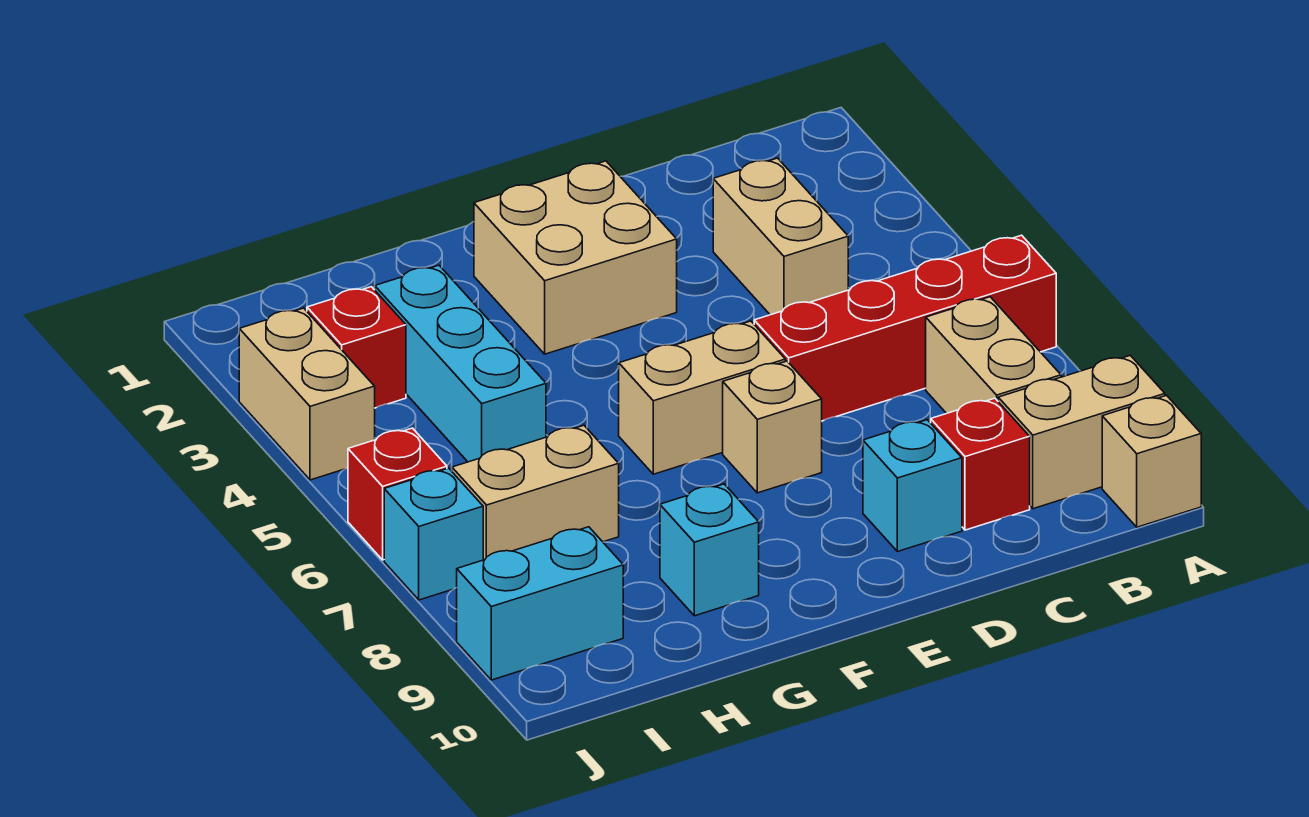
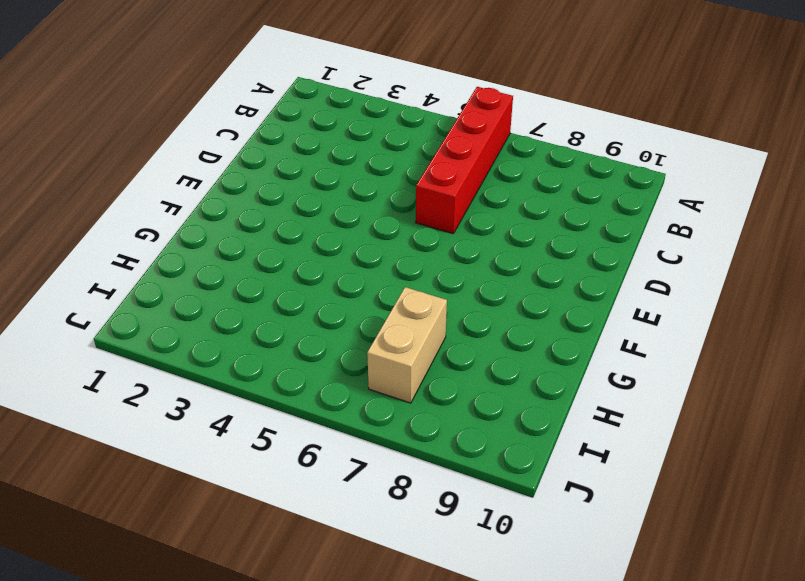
none -> tan brick A9:B9 level 1
none -> tan brick A10 level 1
none -> tan brick B7:B8 level 1

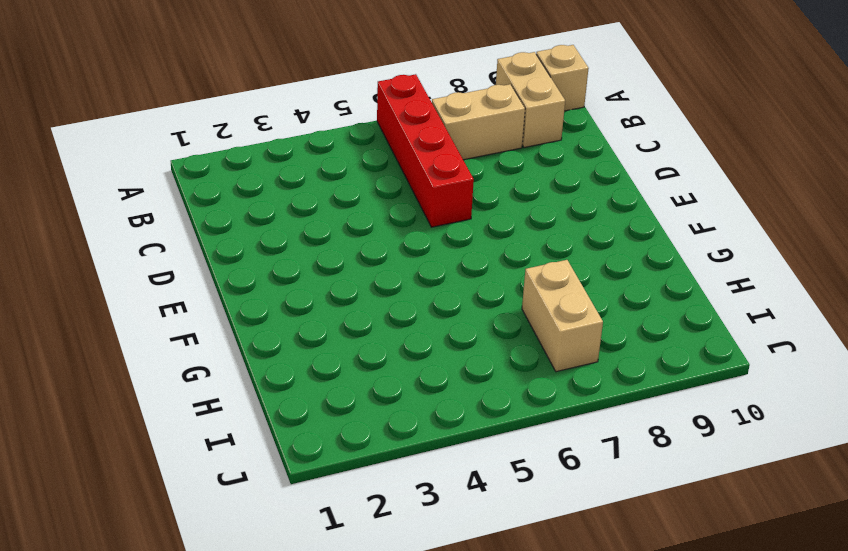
none -> tan brick C3:C4 level 1
none -> red brick C9 level 1
none -> cyan brick D9 level 1

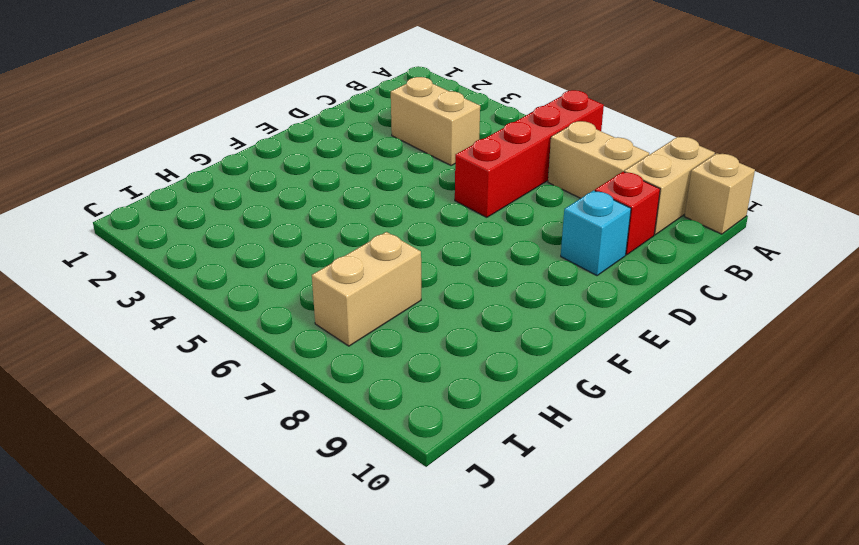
none -> tan brick E2:F3 level 1
none -> tan brick E6:F6 level 1
none -> tan brick E7 level 1

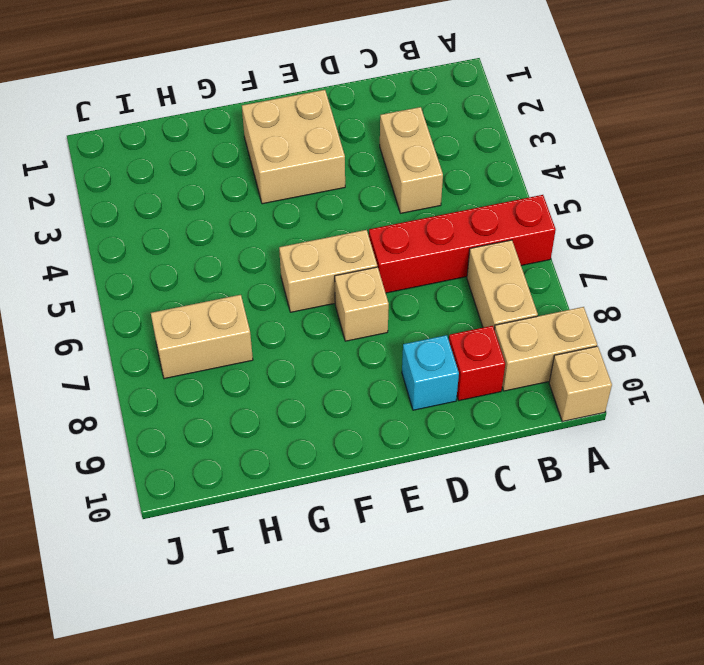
none -> cyan brick G9 level 1
none -> cyan brick H3:H5 level 1
none -> red brick I3 level 1

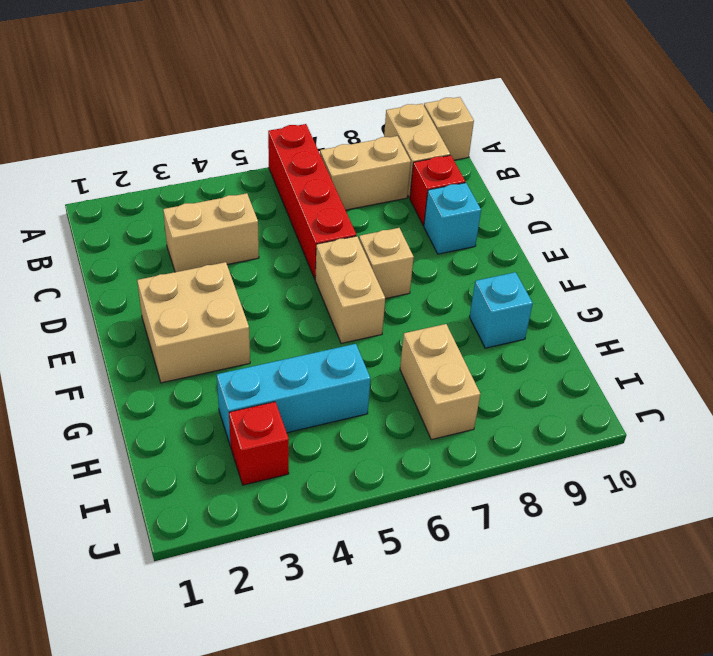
none -> cyan brick I9:J9 level 1
none -> tan brick J3:J4 level 1
none -> red brick J6 level 1

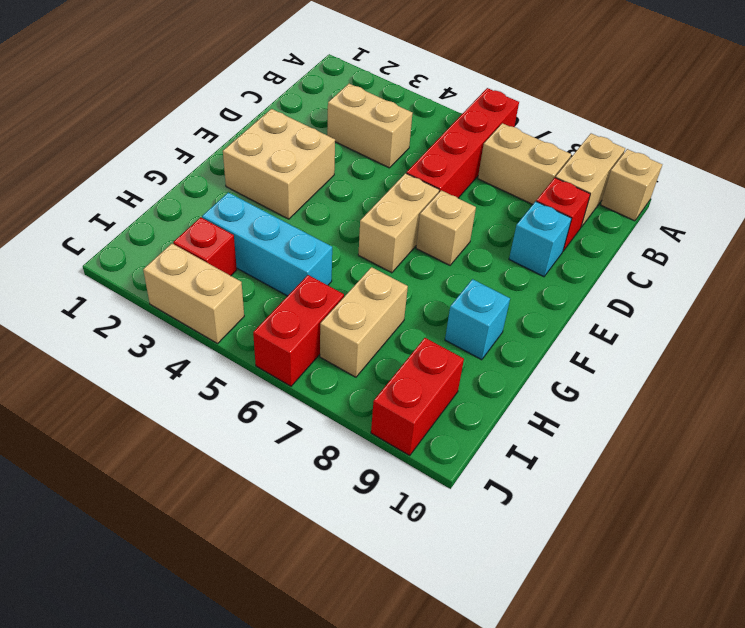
red brick I6:J6 level 1 -> red brick J6 level 1
red brick I9:J9 level 1 -> cyan brick I9:J9 level 1
none -> cyan brick J7 level 1

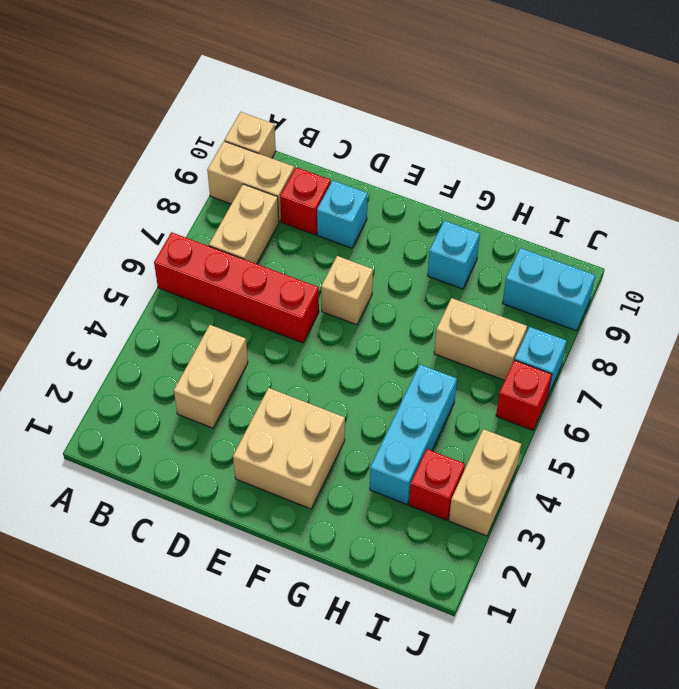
none -> tan brick E6:F6 level 1

